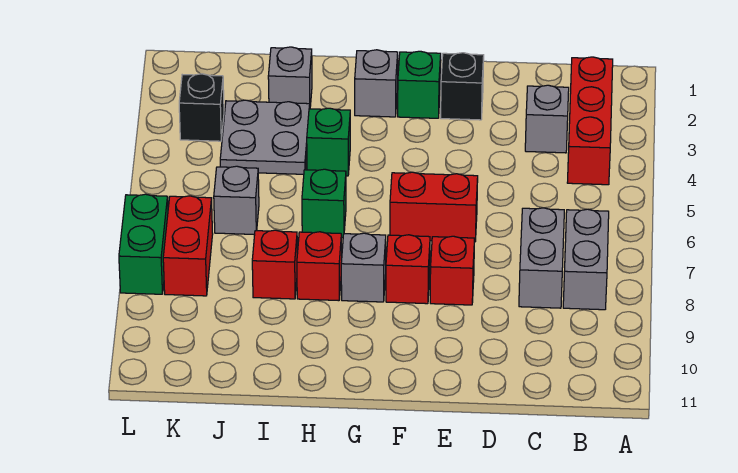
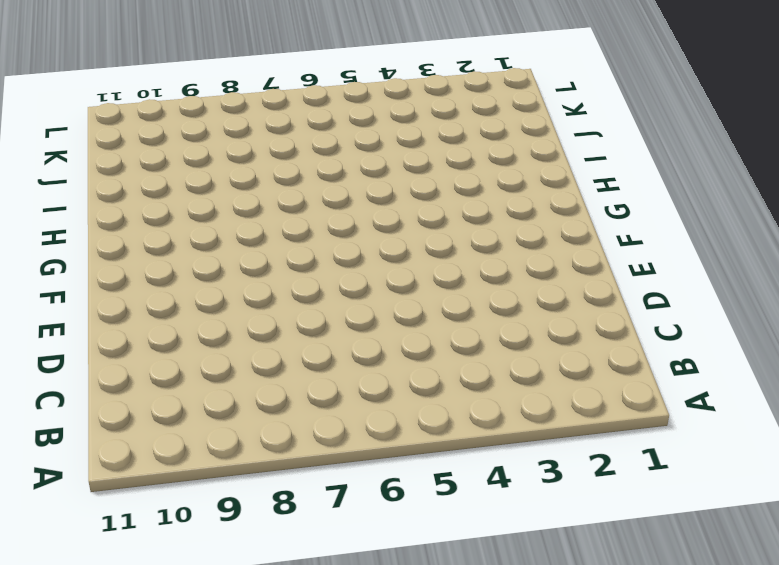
none -> red brick B2:B4 level 1
none -> grey brick B7:B8 level 1
none -> grey brick C3 level 1

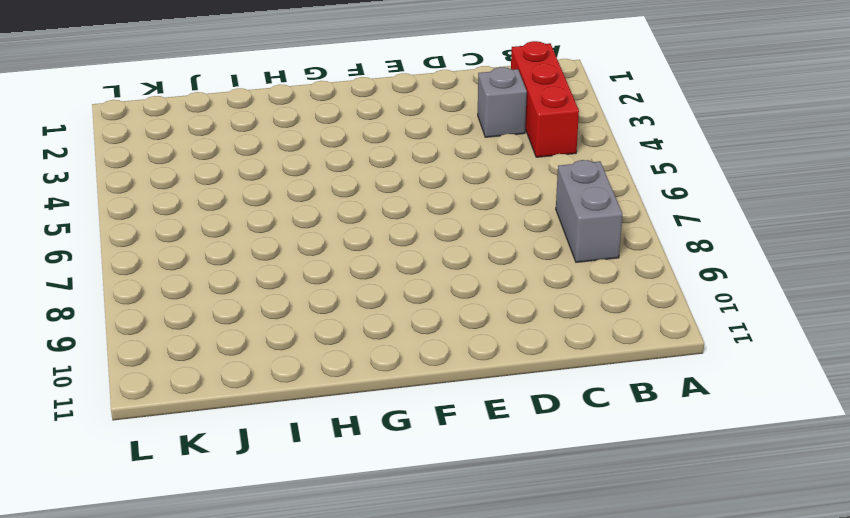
none -> grey brick C7:C8 level 1
none -> black brick E2 level 1
none -> red brick E6:F6 level 1

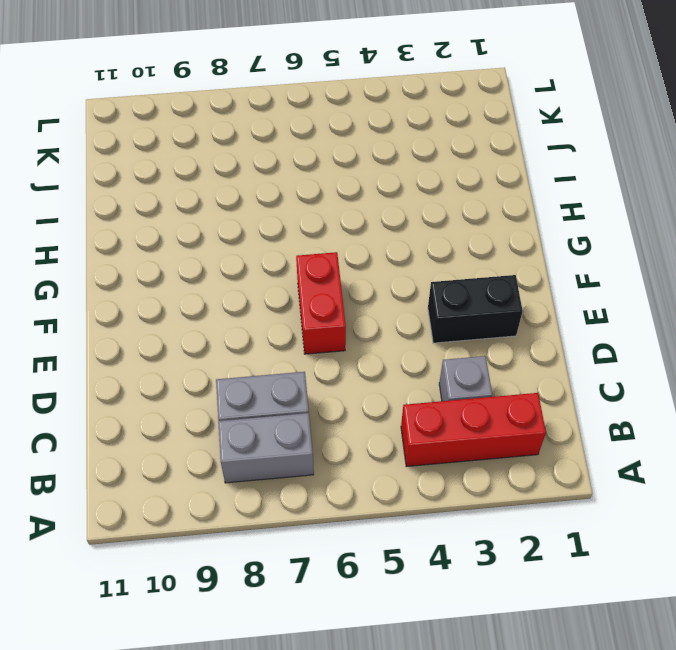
black brick E2:E3 level 1 -> black brick E2 level 1
none -> red brick E8 level 1
none -> green brick F2 level 1
none -> red brick F8 level 1

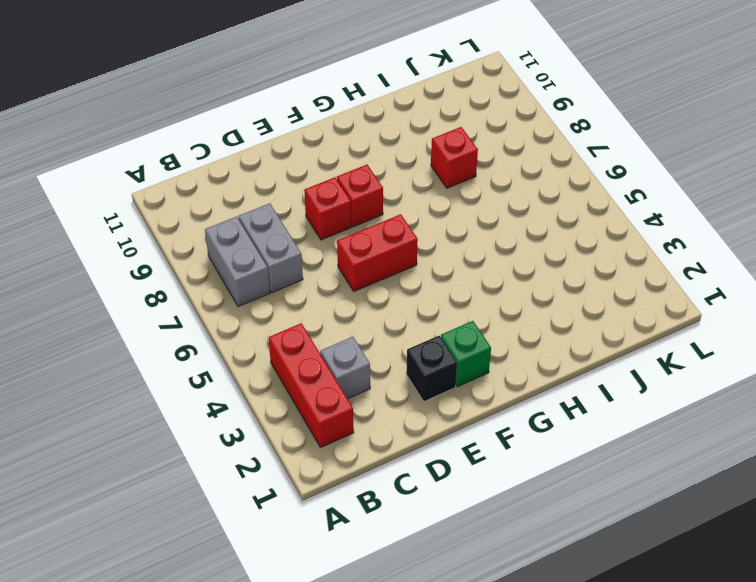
none -> grey brick G2 level 1
none -> grey brick G8 level 1
none -> green brick H4 level 1

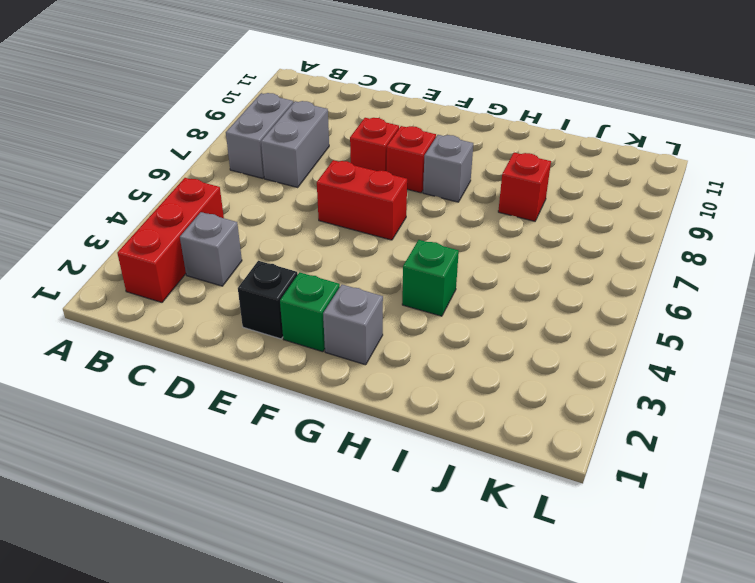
none -> green brick H6 level 1
none -> red brick H8 level 1
none -> grey brick I2 level 1

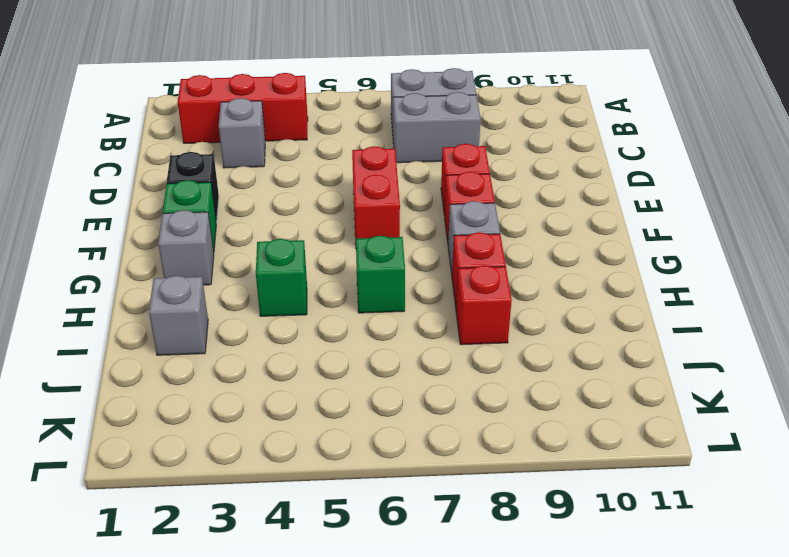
none -> grey plate I3:J4 level 1
none -> grey brick J6 level 1
none -> black brick K3 level 1

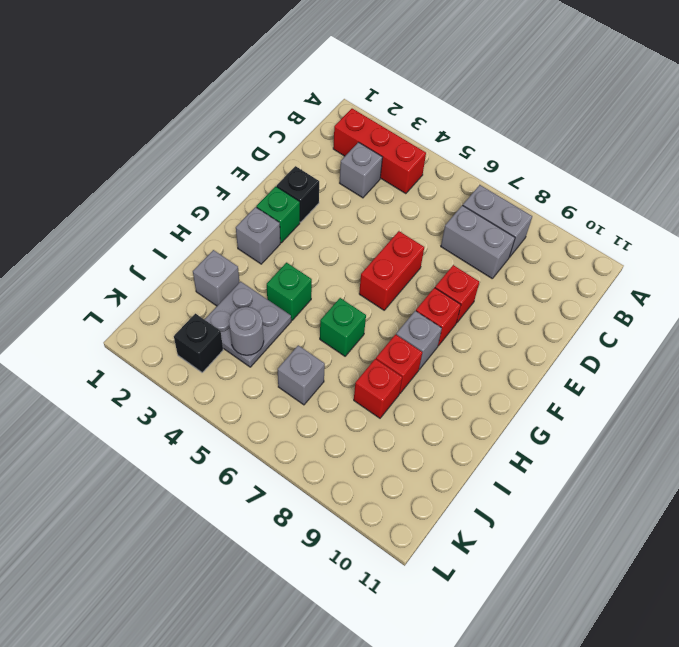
grey round brick J4 level 2 -> none
none -> red brick K7:K8 level 1
none -> green brick L7:L8 level 1

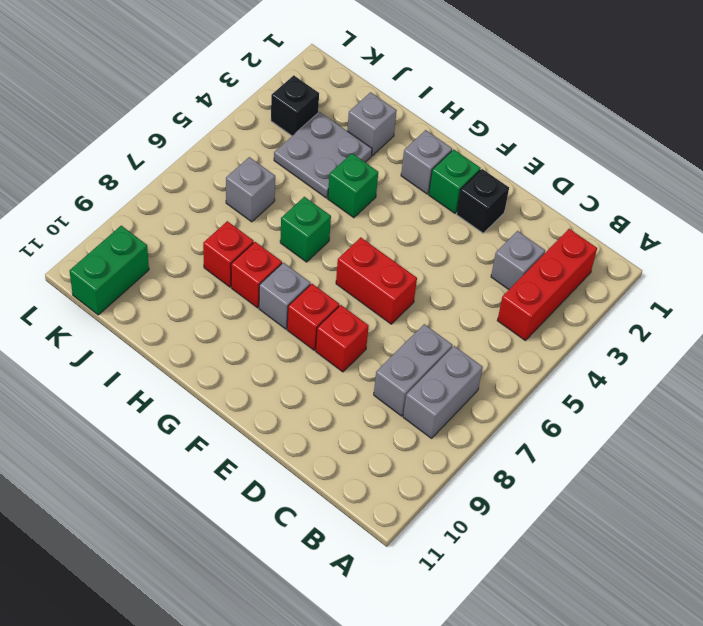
green brick K10:K11 level 1 -> green brick L7:L8 level 1
none -> red brick K7:K8 level 1

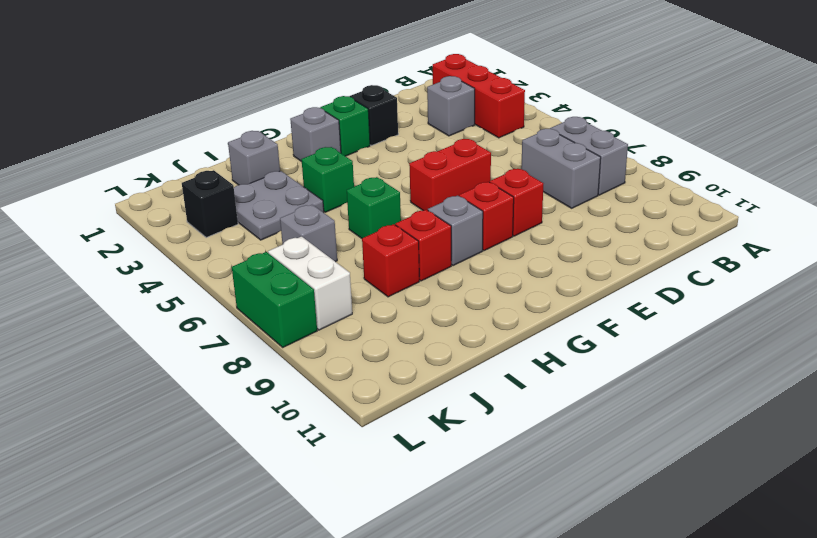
white brick K7:K8 level 1 -> red brick K7:K8 level 1

